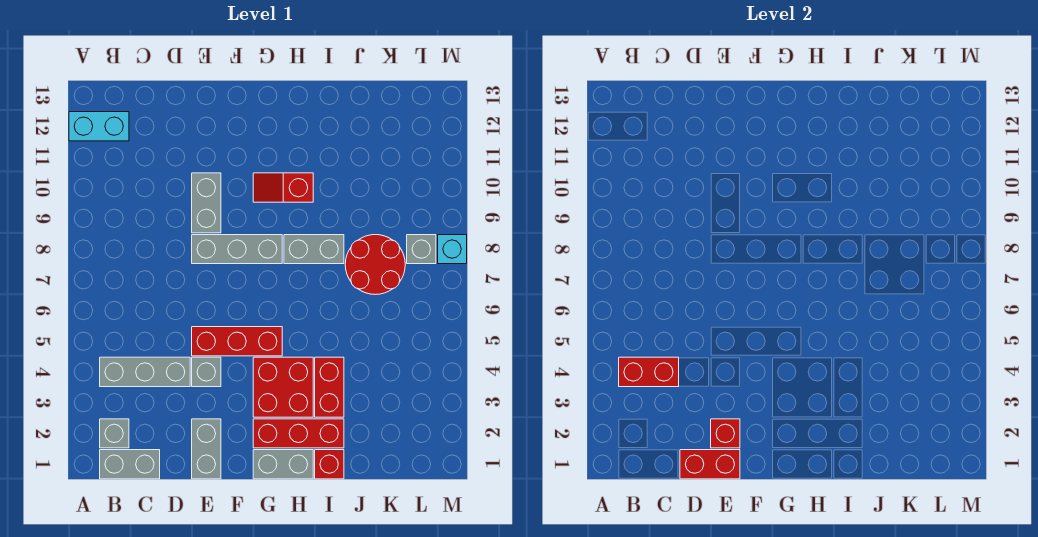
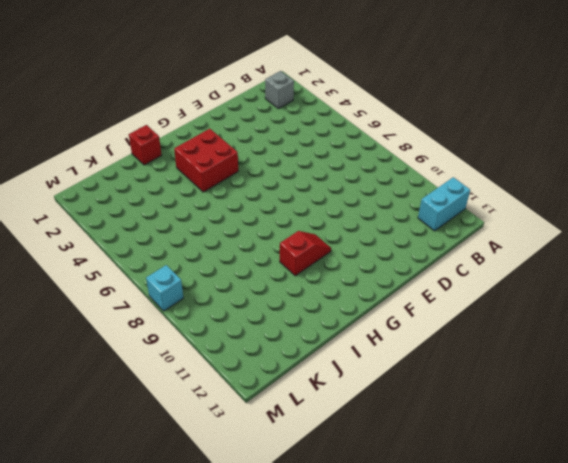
none -> grey brick B1:C1 level 1
none -> grey brick B4:D4 level 1
none -> grey brick E1:E2 level 1

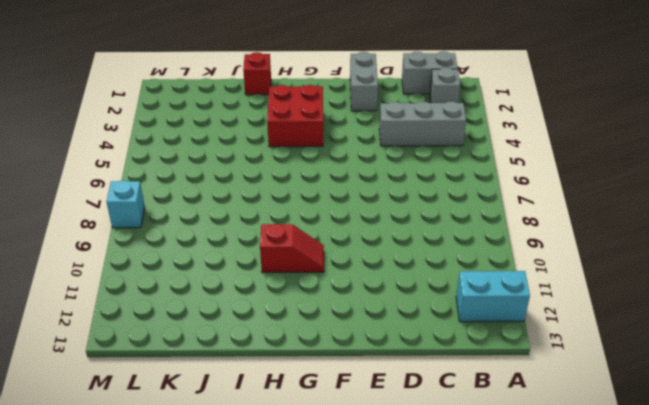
none -> grey brick E4 level 1
none -> red brick E5:G5 level 1
none -> grey brick E8:G8 level 1

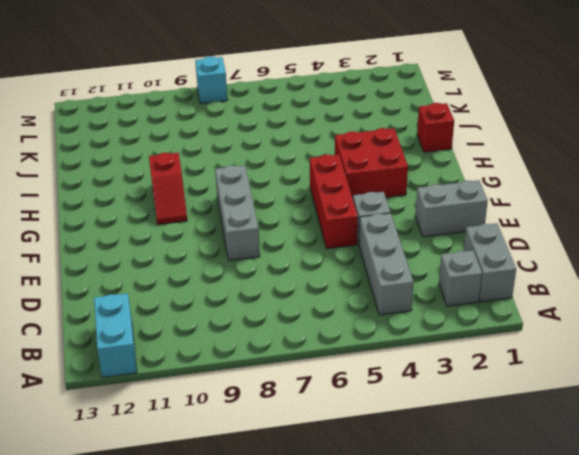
none -> grey brick E9:E10 level 1
none -> grey brick G1:H1 level 1
none -> red brick G2:I2 level 1

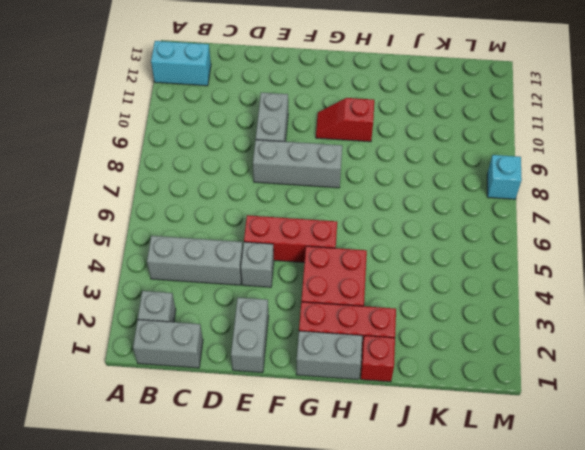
none -> grey brick H8:I8 level 1
none -> red brick I3:I4 level 1
none -> red round brick J7:K8 level 1

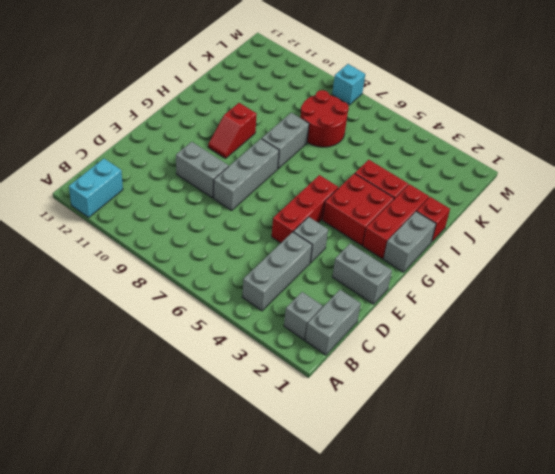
none -> grey brick L8 level 1
none -> red brick B4:C4 level 2
none -> red brick D1:E1 level 2

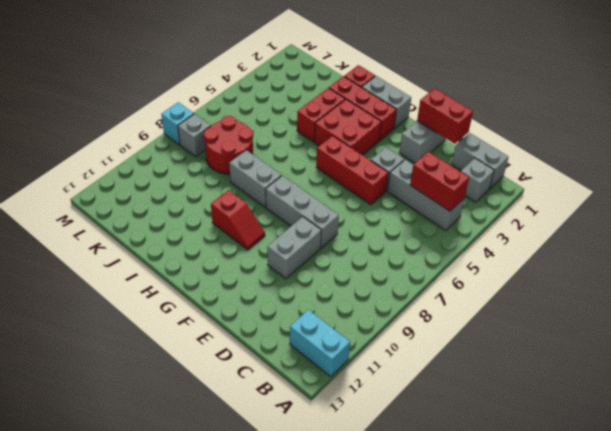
none -> red brick E2 level 2

